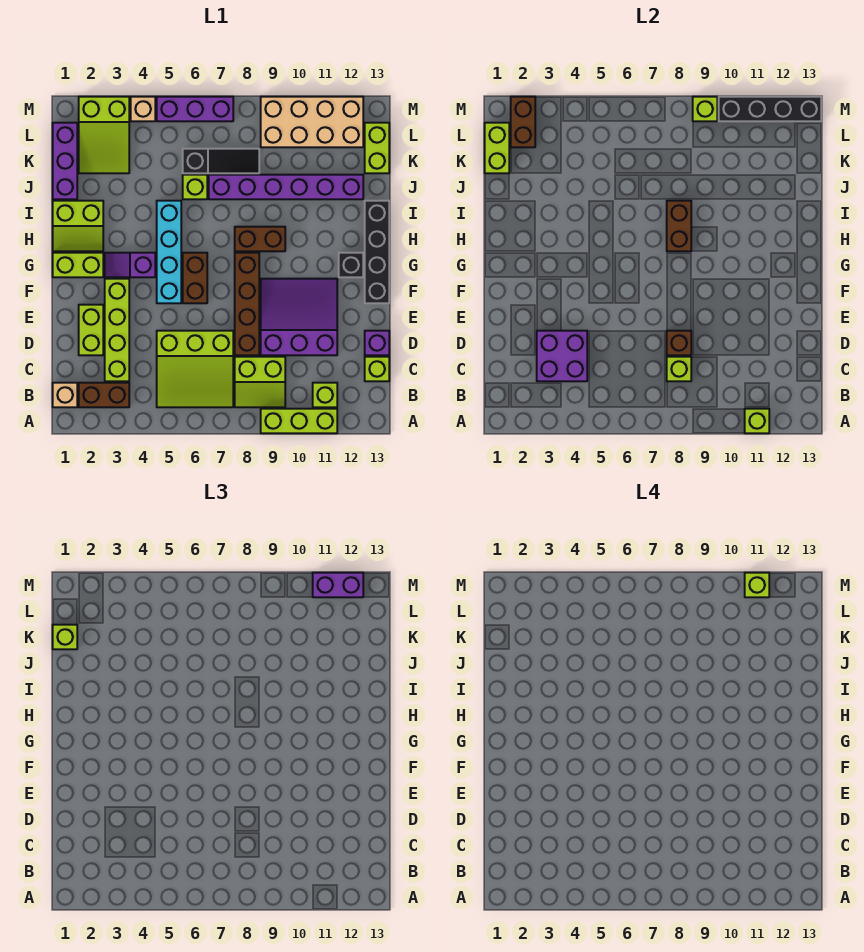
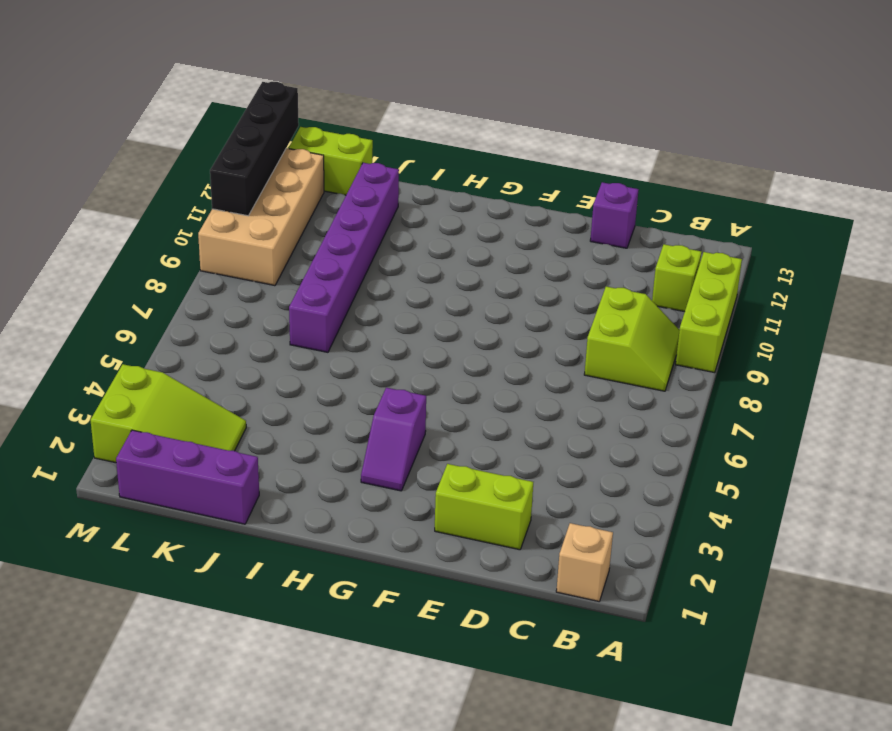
none -> brown brick B2:B3 level 1
none -> lime slope B5:D7 level 1 top D
none -> lime brick C3:F3 level 1
none -> lime brick C13 level 1

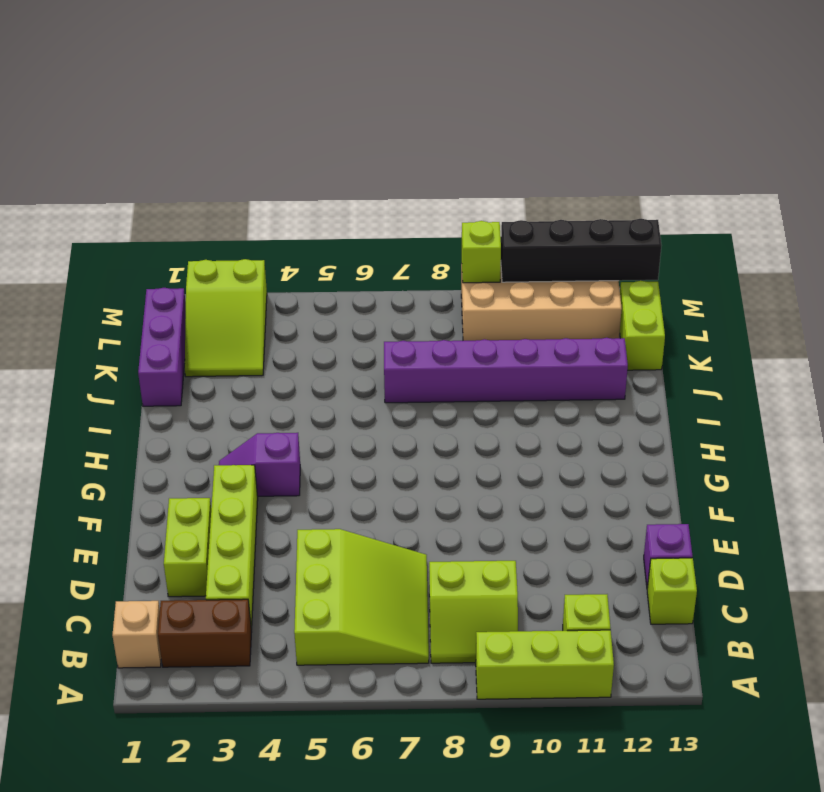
lime slope B5:D7 level 1 top 5 -> lime slope B5:D7 level 1 top D
none -> brown brick D8:G8 level 1
none -> purple slope D9:F11 level 1 top D
none -> cyan brick F5:I5 level 1
none -> brown brick F6:G6 level 1

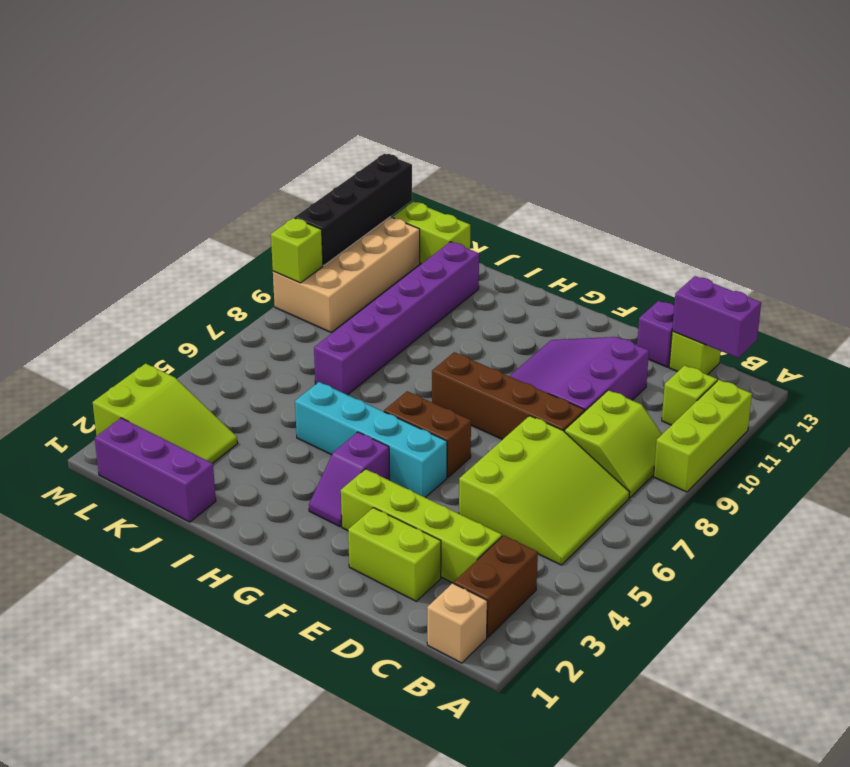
purple brick B13:C13 level 2 -> purple brick M11:M12 level 3
none -> black brick F13:I13 level 1
none -> lime brick G1:G2 level 1
none -> black brick G12 level 1
none -> lime slope H1:I2 level 1 top I

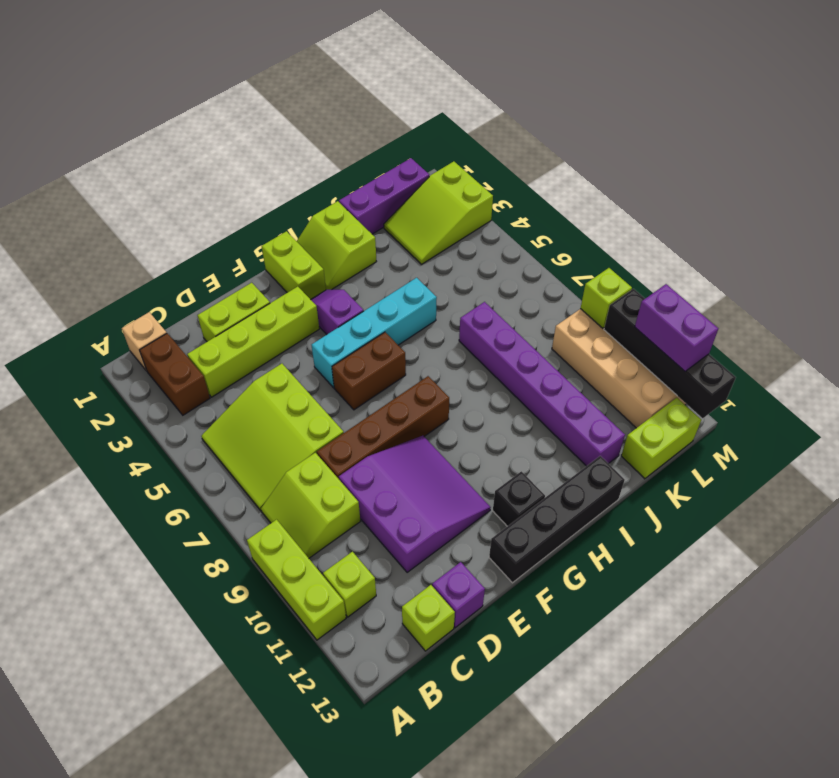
none -> brown brick H8:H9 level 1
none -> lime brick J6 level 1
none -> black slope K6:K8 level 1 top 6
none -> tan brick M4 level 1

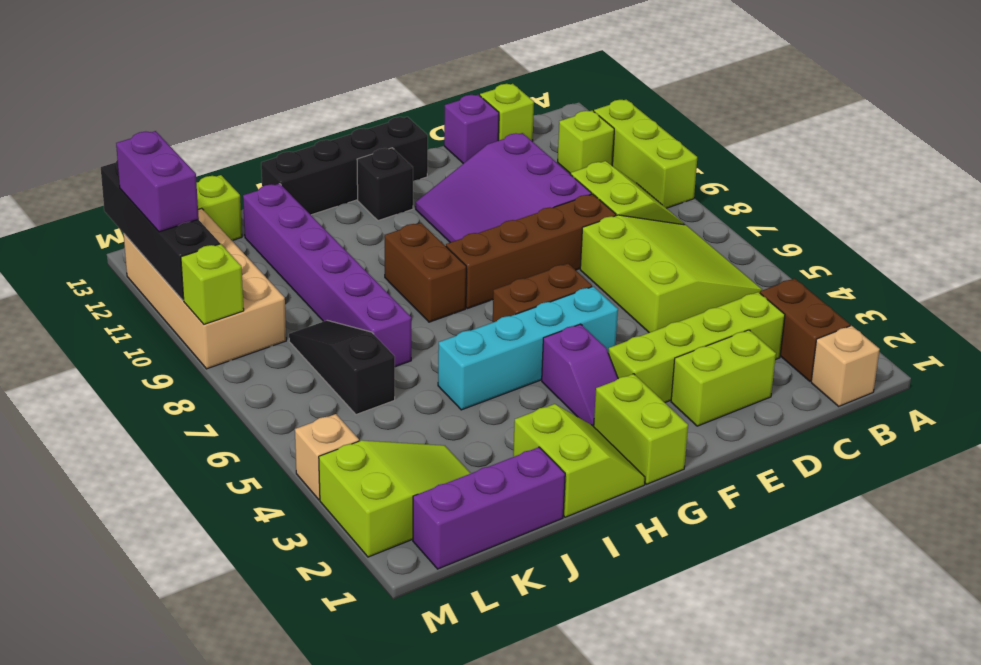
none -> lime brick J6 level 1
none -> purple brick M5:M7 level 1
none -> lime brick A11 level 2
none -> purple brick C3:D4 level 2

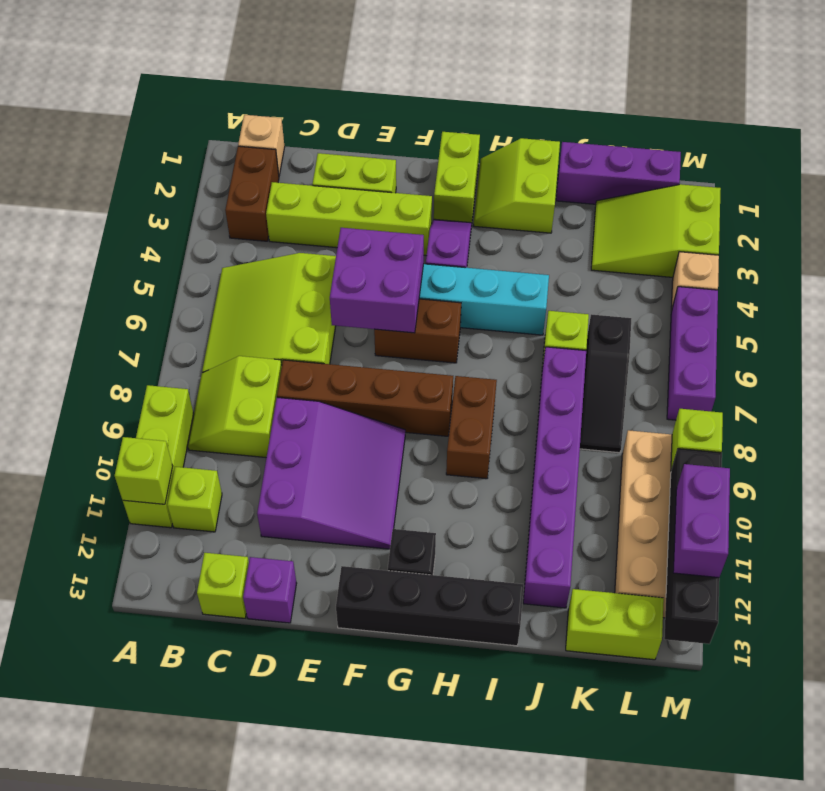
purple brick E5:F6 level 2 -> purple brick C3:D4 level 2
none -> lime brick C8 level 2
none -> brown brick D8 level 2
none -> brown brick H8:I8 level 2
none -> lime brick K1:L1 level 2

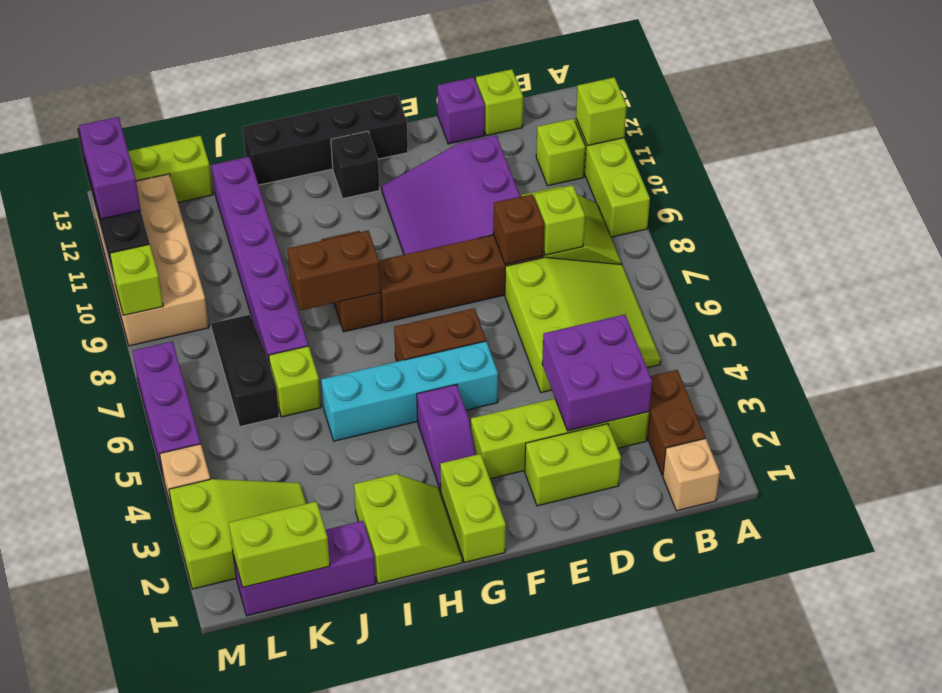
none -> brown brick L2:M2 level 2
none -> lime brick K1 level 3
none -> lime brick M11 level 4

